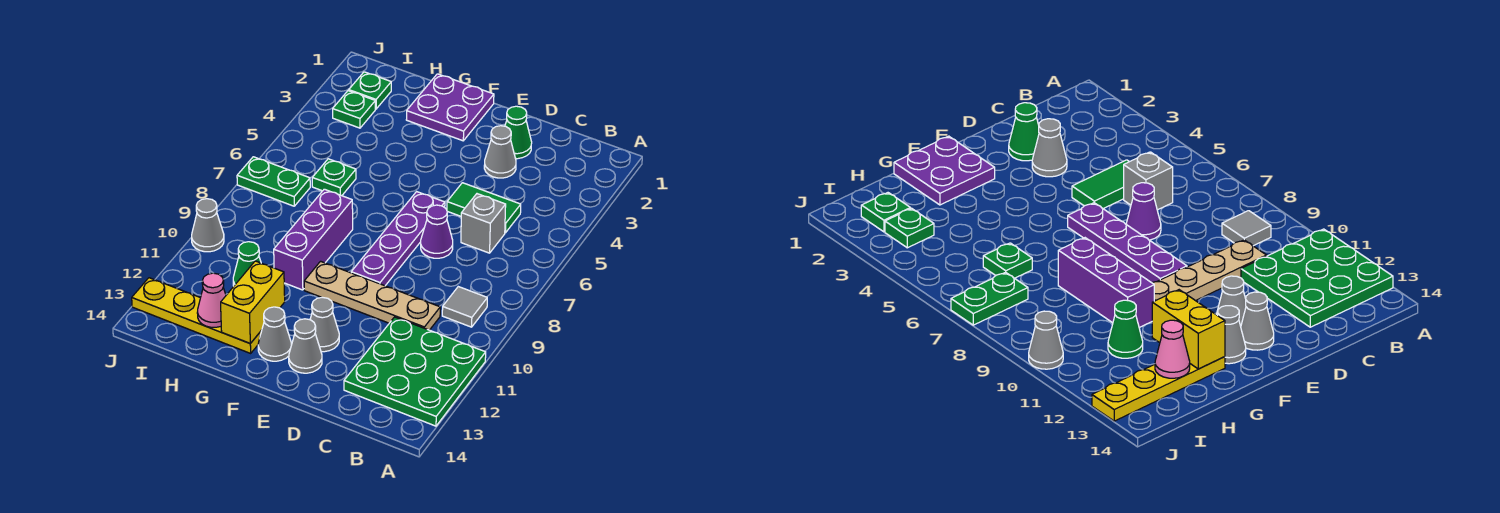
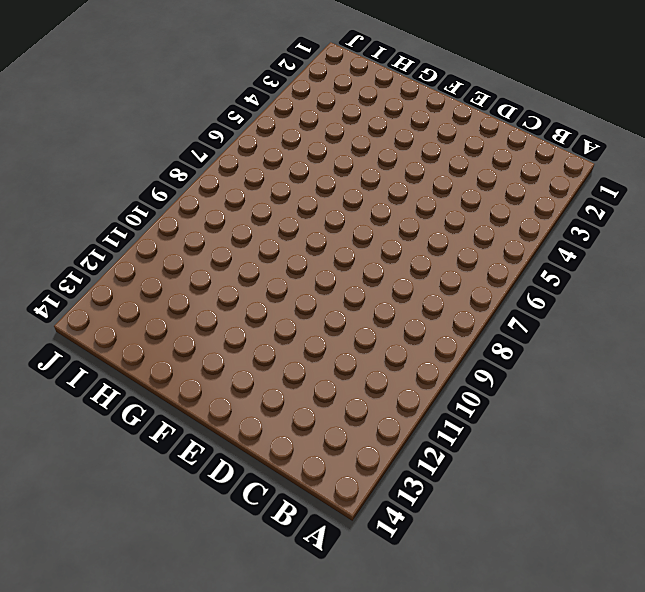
none -> green plate A11:C13 level 1
none -> grey tile B9 level 1
none -> green tile C5:D5 level 1

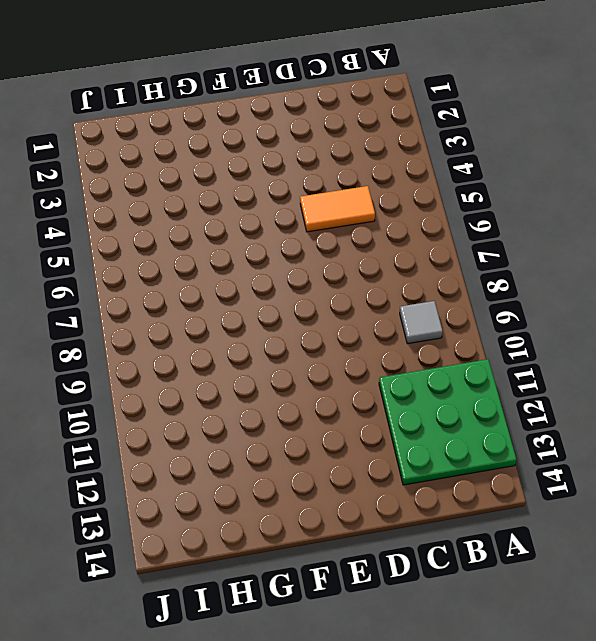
orange tile C5:D5 level 1 -> green tile C5:D5 level 1
none -> grey brick C6 level 1
none -> tan plate C10:F10 level 1
none -> green cone D2 level 1

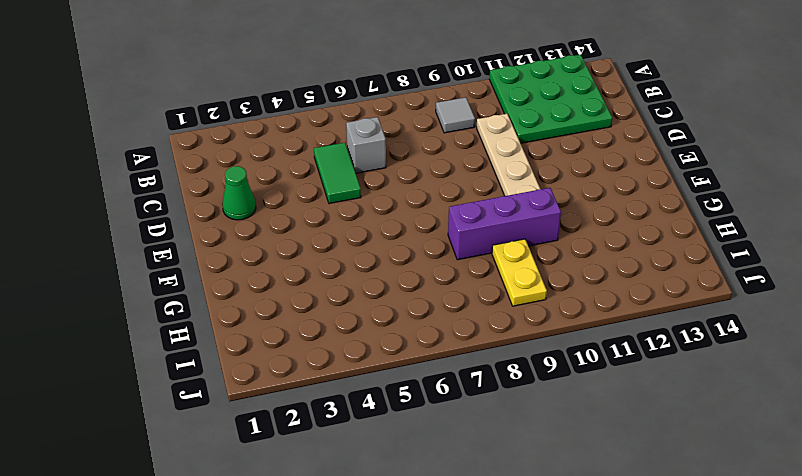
yellow plate H9:I9 level 1 -> none
none -> grey cone D3 level 1
none -> purple cone D7 level 1
none -> purple plate E6:E9 level 1

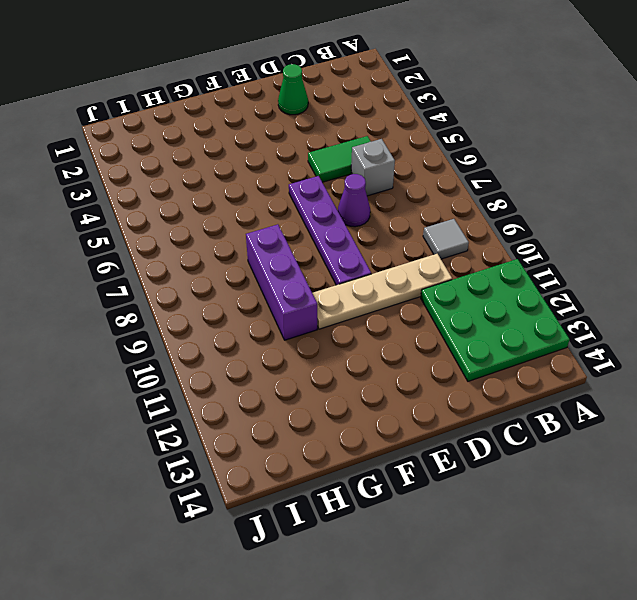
none -> grey cone D3 level 1
none -> grey cone E12 level 1
none -> grey cone E13 level 1

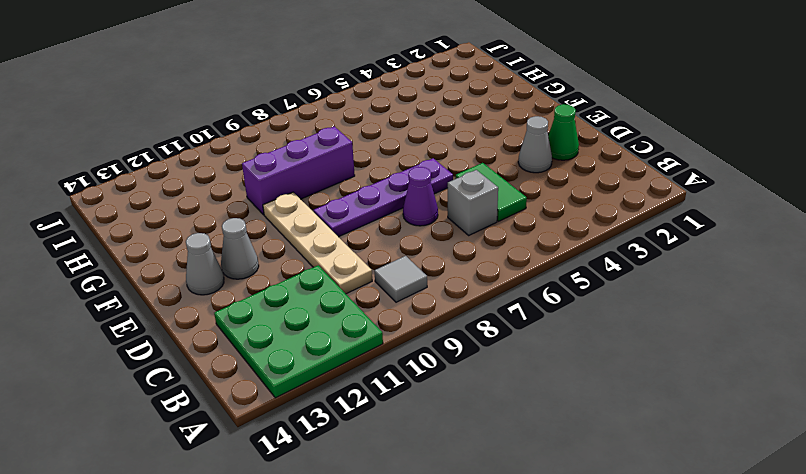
none -> purple plate F1:G2 level 1
none -> grey cone F13 level 1
none -> yellow plate G13:J13 level 1

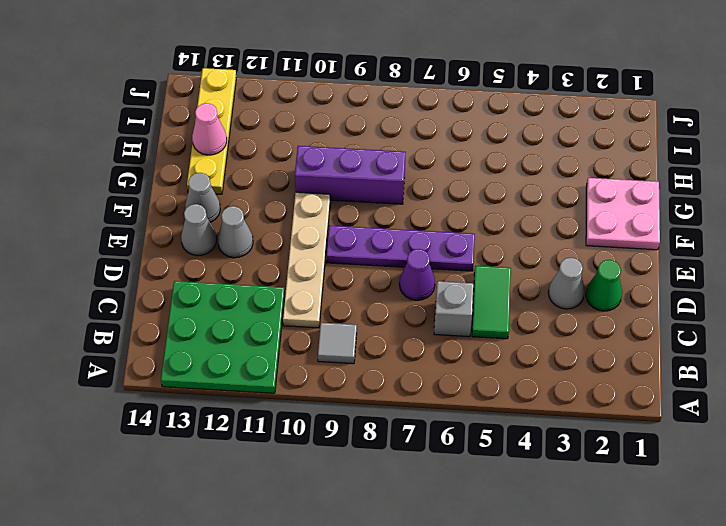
pink plate F1:G2 level 1 -> purple plate F1:G2 level 1
none -> green plate H6 level 1
none -> green cone H11 level 1
none -> green plate I2 level 1

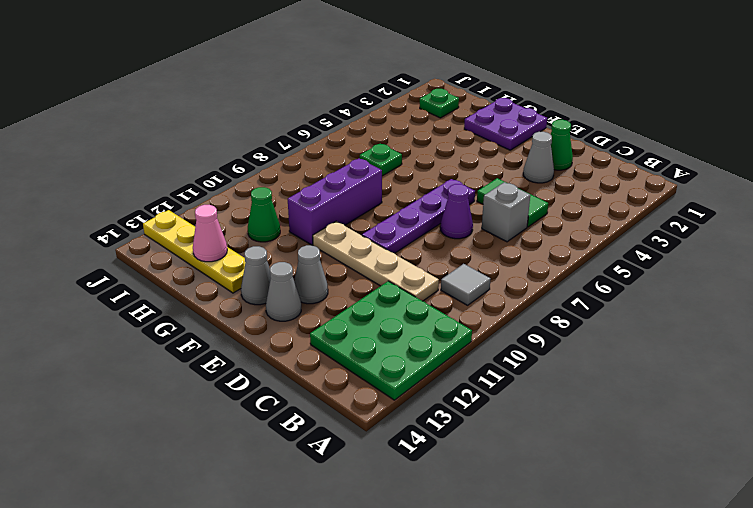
none -> green plate I3 level 1
none -> green plate I7:J7 level 1
none -> grey cone J10 level 1

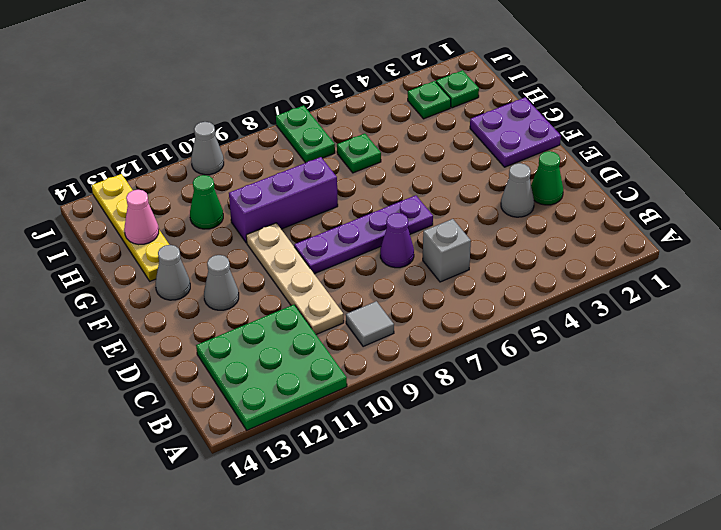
none -> green tile C5:D5 level 1
none -> grey cone E13 level 1
none -> yellow brick G12:G13 level 2

